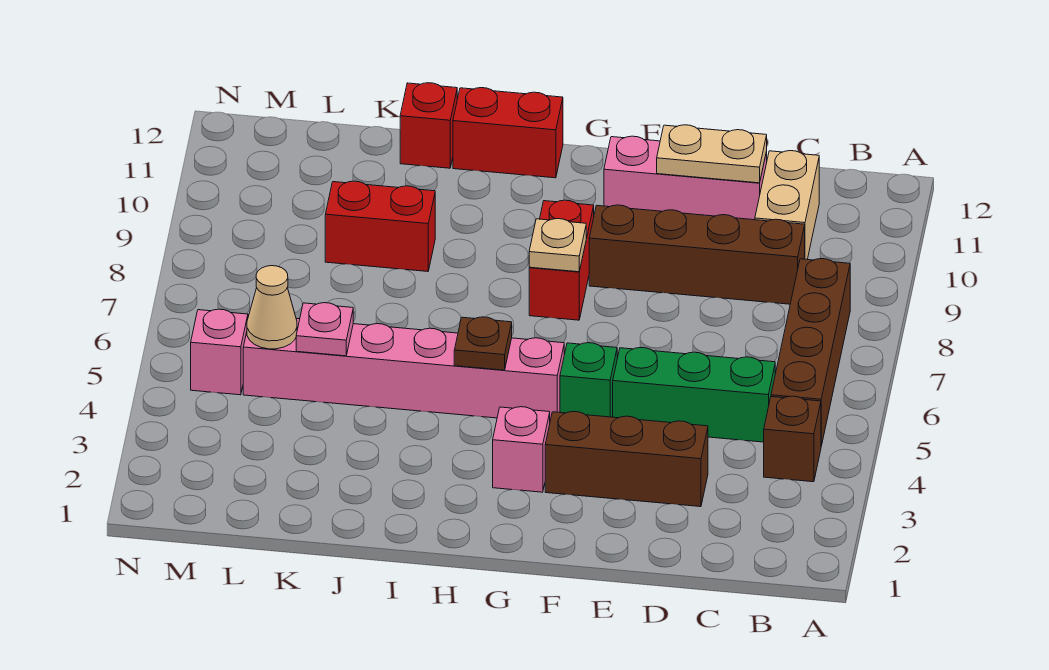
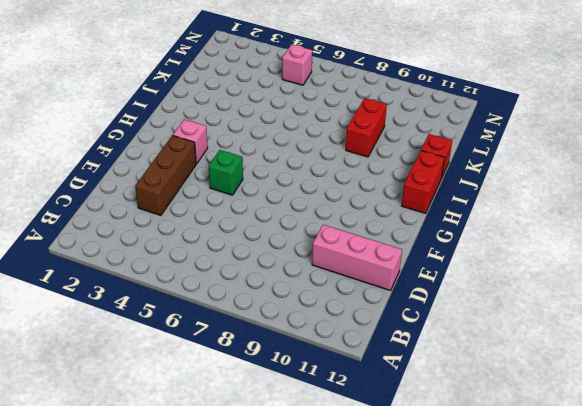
pink brick D10:D12 level 1 -> pink brick D11:F11 level 1
none -> brown brick B4 level 1
none -> brown brick B5:B8 level 1
none -> green brick C5:E5 level 1

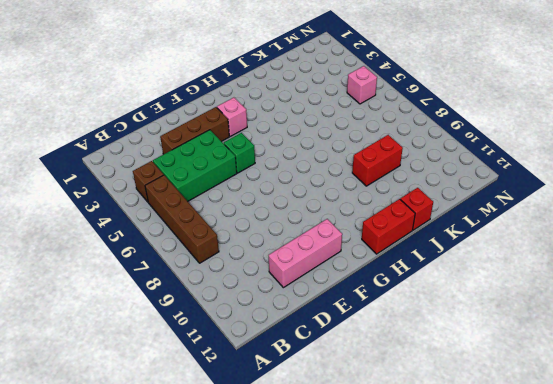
green brick C4:E5 level 1 -> green brick C5:E5 level 1
none -> brown brick C9:F9 level 1
none -> tan brick C10:C11 level 1
none -> pink brick G5:L5 level 1

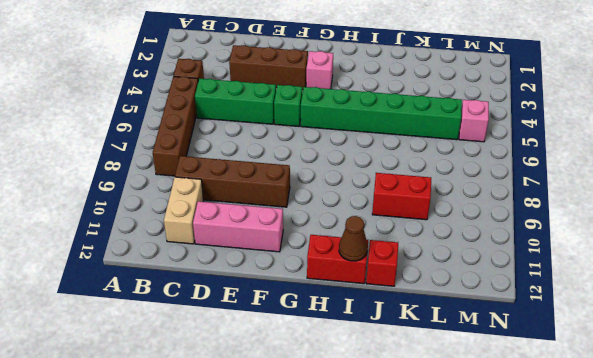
green brick G5:L5 level 1 -> pink brick G5:L5 level 1
brown cone I12 level 2 -> none
none -> red brick G8:G9 level 1
none -> tan plate D11:E11 level 2
none -> tan plate G8 level 2

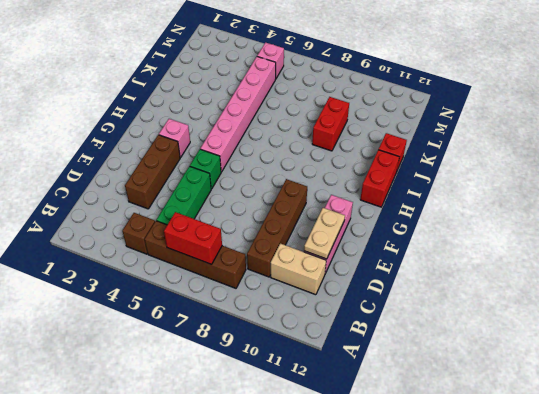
red brick B6:B7 level 2 -> red brick G8:G9 level 1
none -> tan plate G8 level 2
none -> brown plate H5 level 2
none -> pink plate K5 level 2

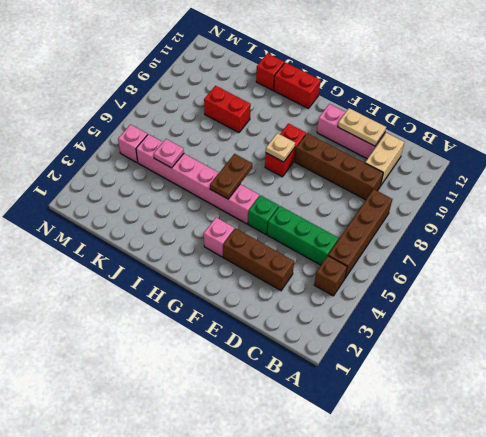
brown plate H5:H6 level 2 -> brown plate H5 level 2
none -> tan cone L5 level 2

